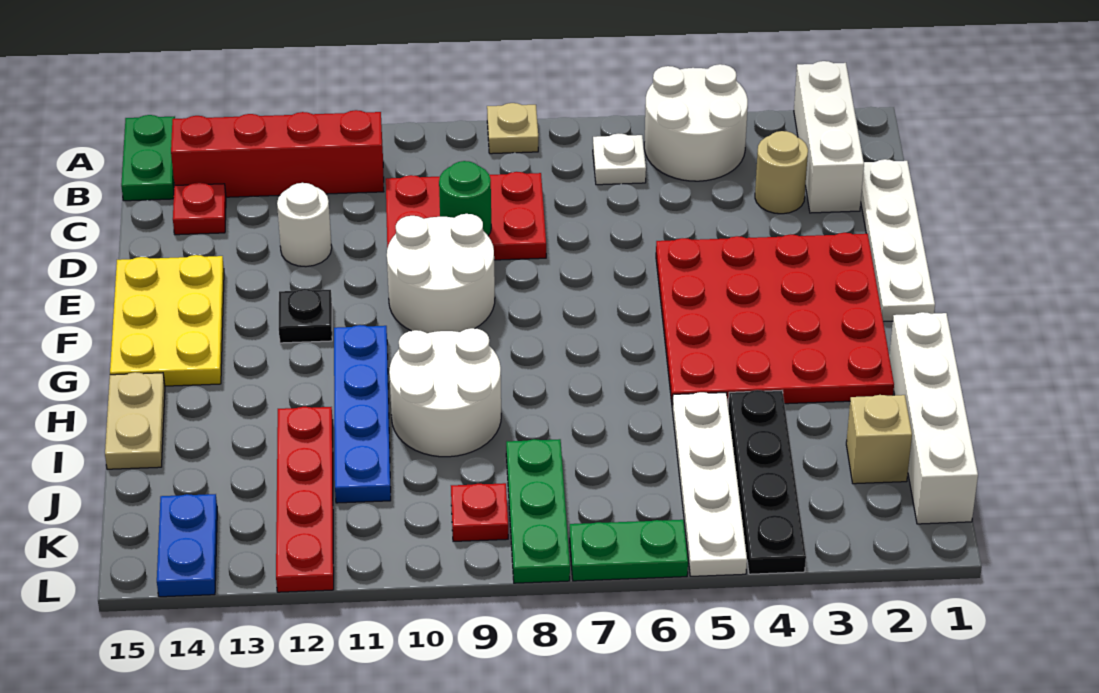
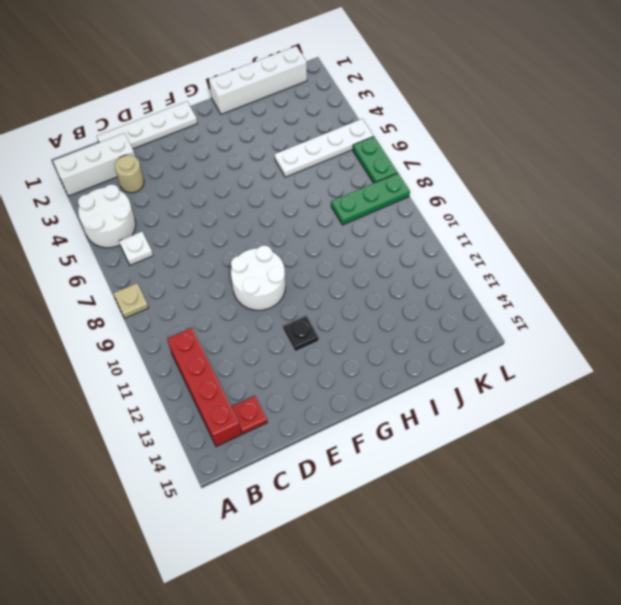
none -> green plate A15:B15 level 1
none -> red plate C8:D10 level 1
none -> white round brick D12 level 1

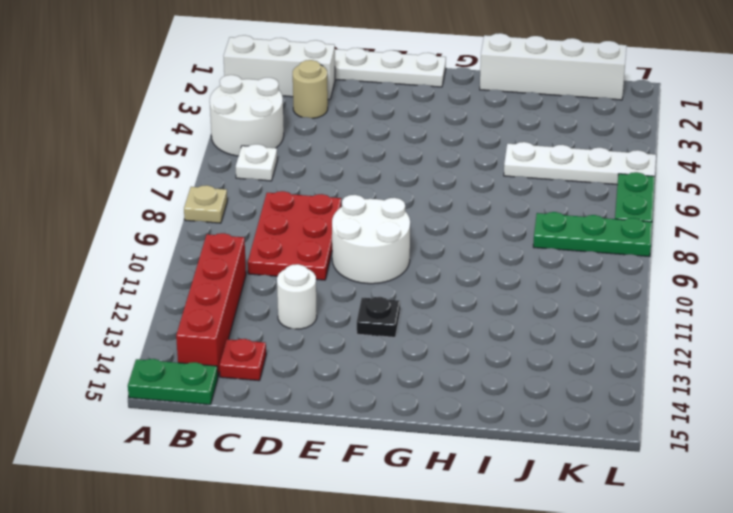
none -> red plate E2:H5 level 1
none -> yellow plate E14:G15 level 1
none -> blue plate G11:J11 level 1

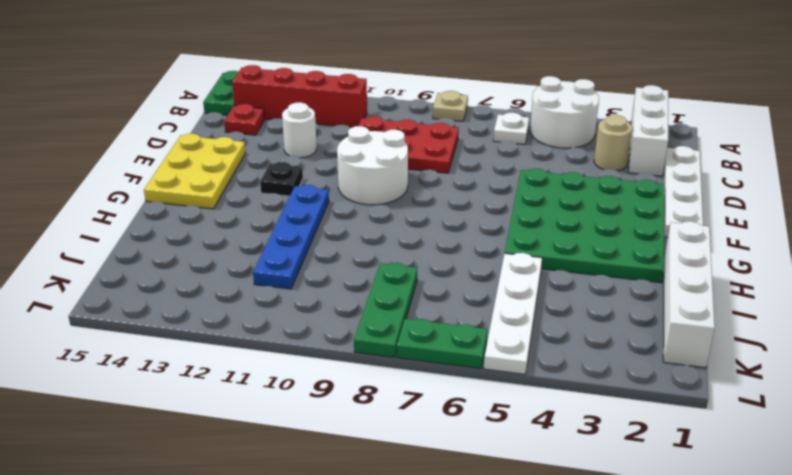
green plate E2:H5 level 1 -> red plate E2:H5 level 1
none -> white round brick H9:I10 level 1
none -> tan plate H15:I15 level 1
none -> black plate I4:L4 level 1

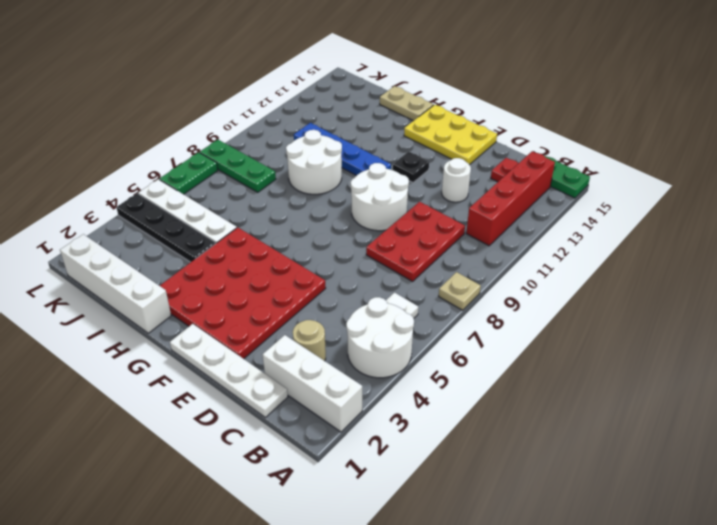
none -> red plate I12:L12 level 1
none -> tan brick J2 level 1
none -> red plate K9 level 1

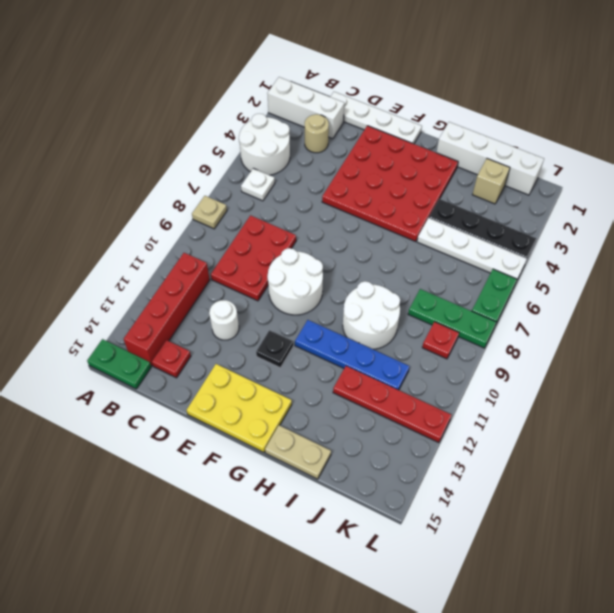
none -> blue plate K14:L14 level 1
none -> green round brick D9 level 2

